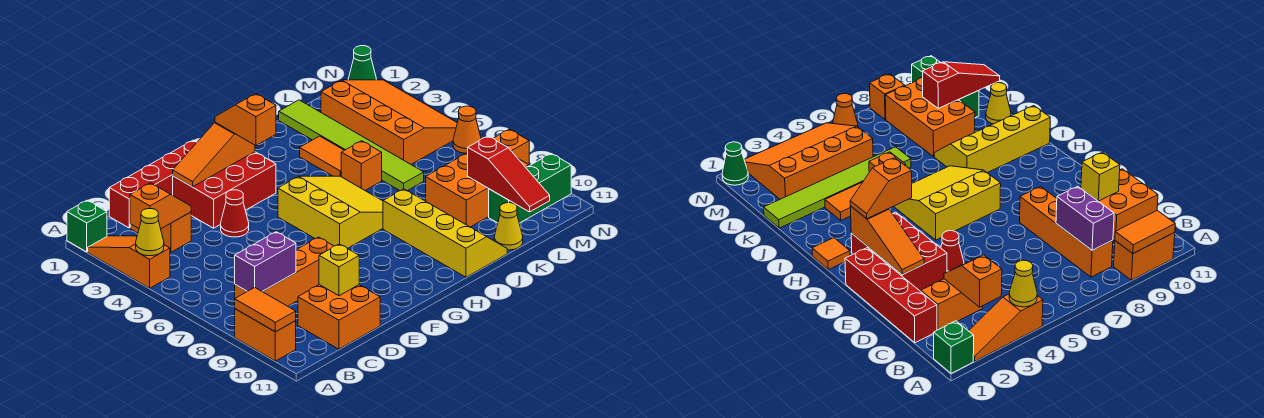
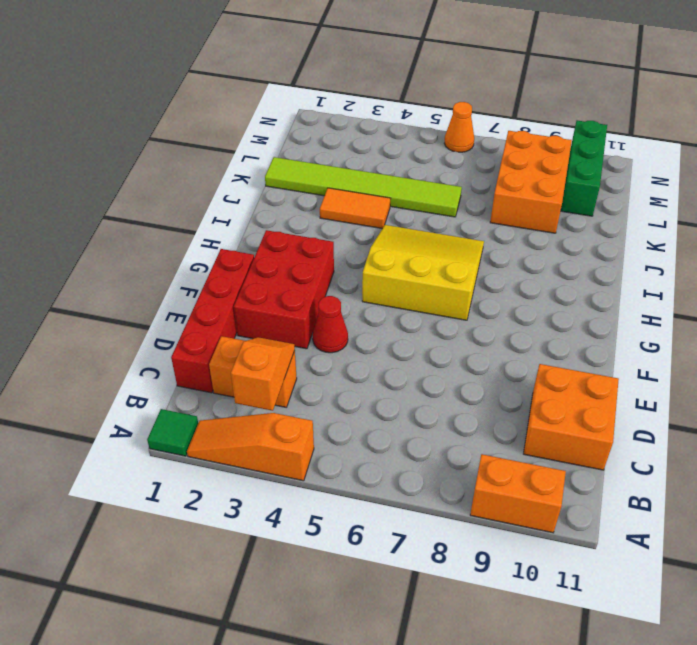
green tile A1 level 1 -> green brick A1 level 1
none -> orange brick B8:E8 level 1
none -> orange tile H1 level 1
none -> yellow slope I8:J11 level 1 top I
none -> orange brick J5 level 1

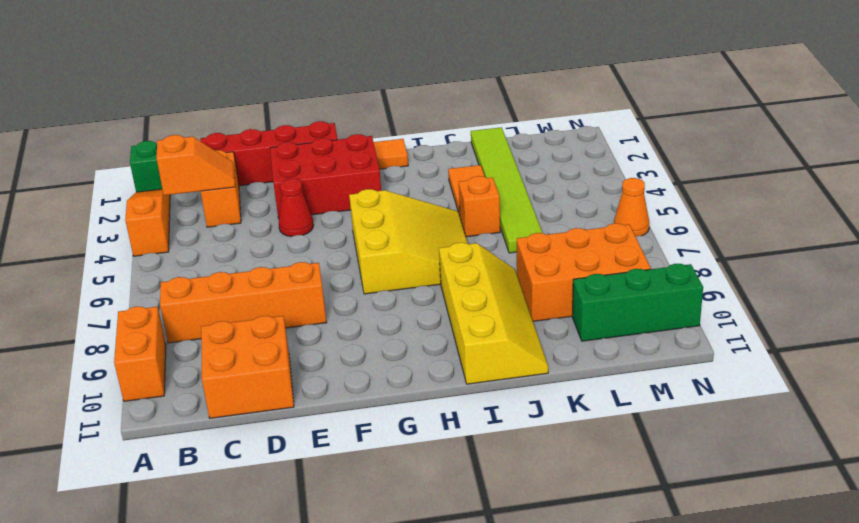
none -> yellow cone K11 level 1
none -> orange slope L2:N5 level 1 top L
none -> green cone N1 level 1
none -> orange brick N8 level 1

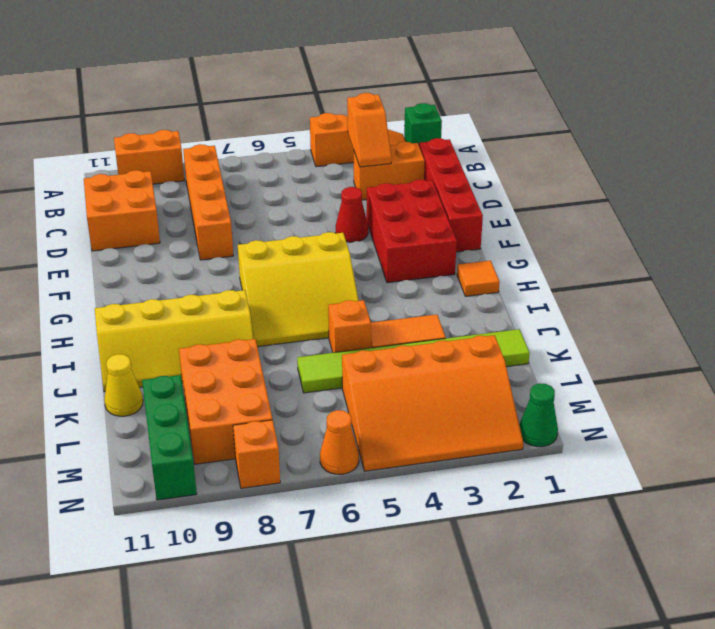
none -> yellow cone A4 level 2
none -> orange tile A9:A10 level 2
none -> purple brick B8:C8 level 2
none -> yellow brick D10 level 2

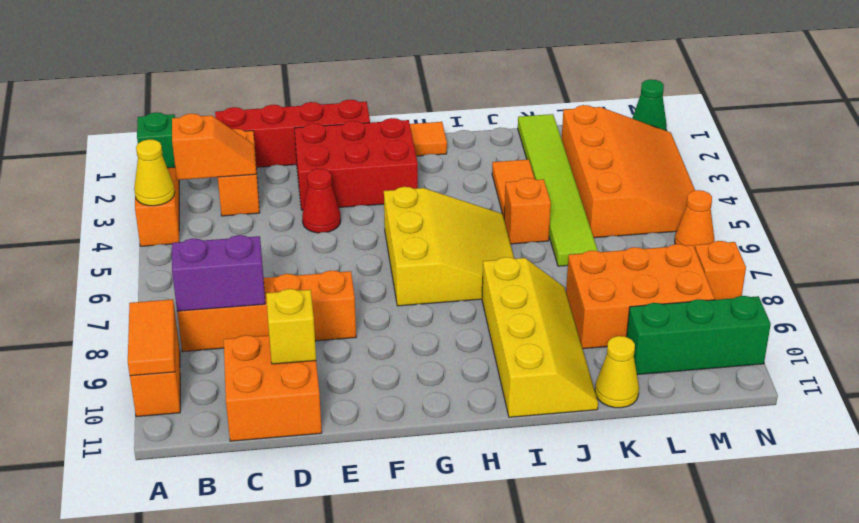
none -> orange slope E2:G2 level 2 top G
none -> red slope L9:L11 level 2 top 9
none -> orange slope G2:G3 level 3 top 3

